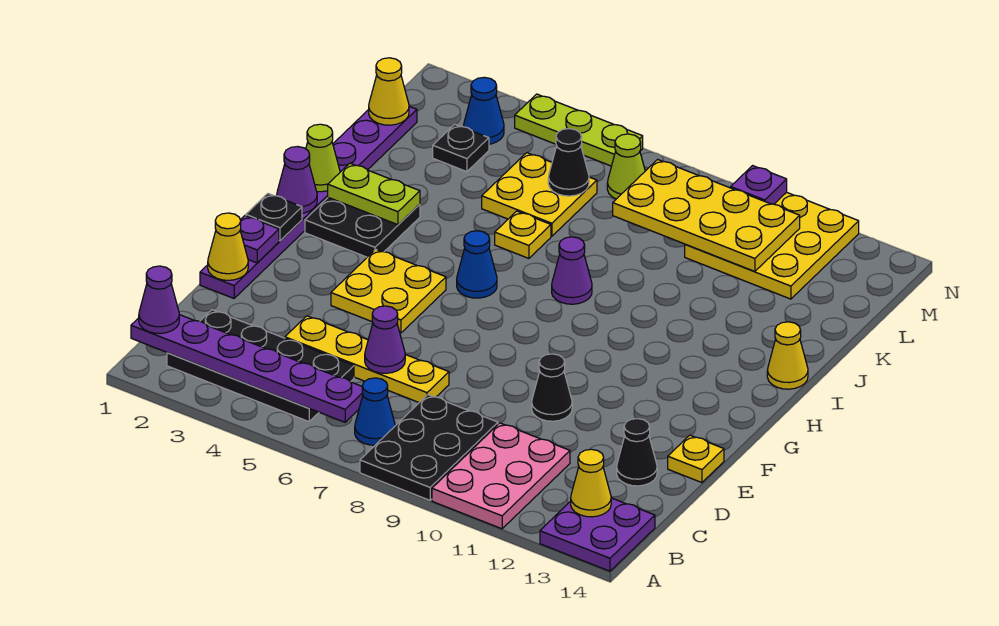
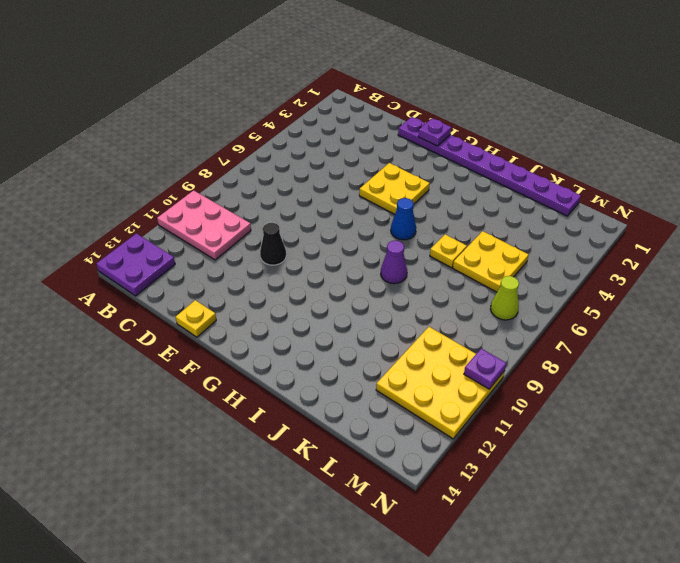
none -> black plate A8:C9 level 1
none -> black plate B2:C5 level 1
none -> blue cone B7 level 1
none -> yellow plate D4:D7 level 1

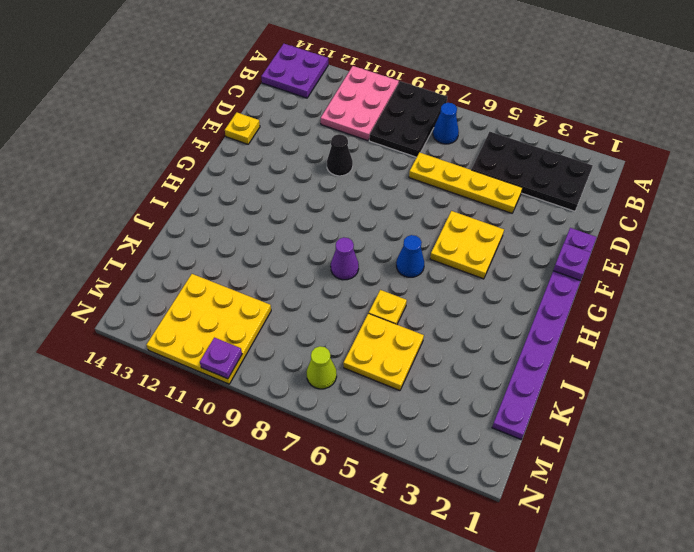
none -> black cone D13 level 1
none -> black plate H2:I3 level 1
none -> yellow cone I14 level 1
none -> black plate L3 level 1

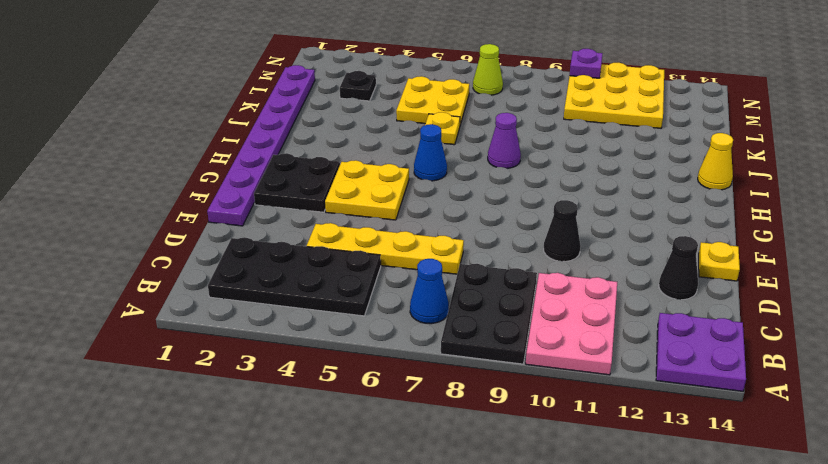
black plate F2:G3 level 1 -> black plate H2:I3 level 1
none -> blue cone M3 level 1
none -> lime plate N4:N6 level 1
none -> purple plate B1:B6 level 2
none -> yellow cone B13 level 2

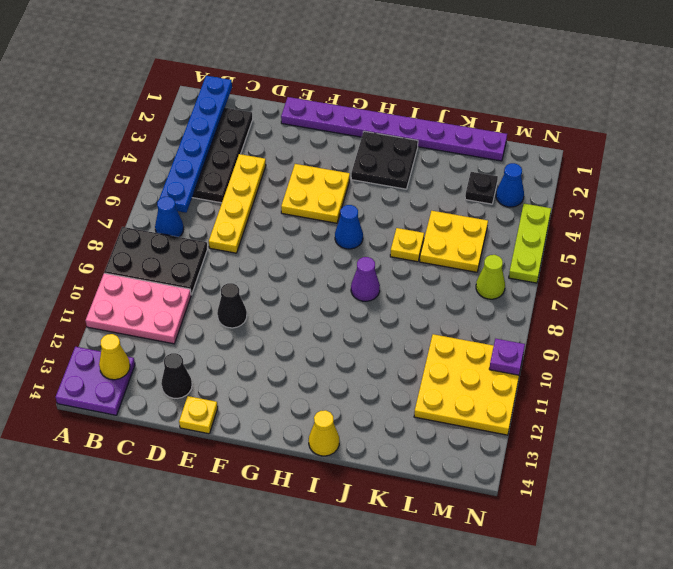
blue plate B1:B6 level 2 -> purple plate B1:B6 level 2
none -> purple cone D6 level 2
none -> yellow cone E1 level 2
none -> purple plate F1 level 2
none -> black plate G1 level 2

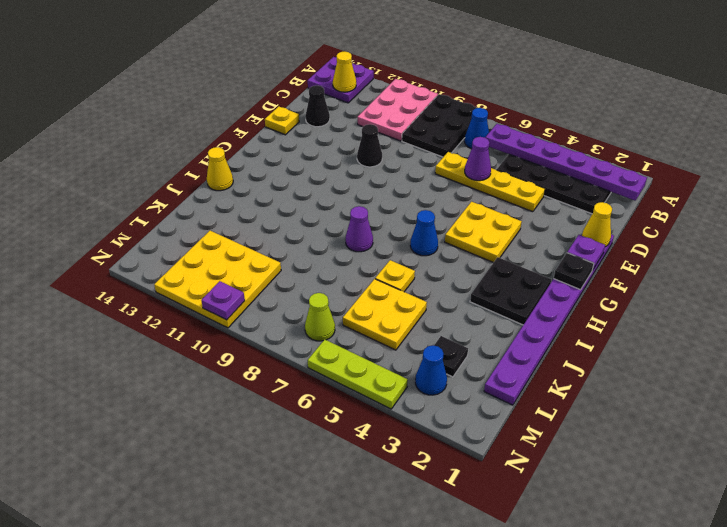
none -> purple cone H1 level 2
none -> lime cone I1 level 2
none -> lime plate I2:I3 level 2
none -> yellow cone L1 level 2

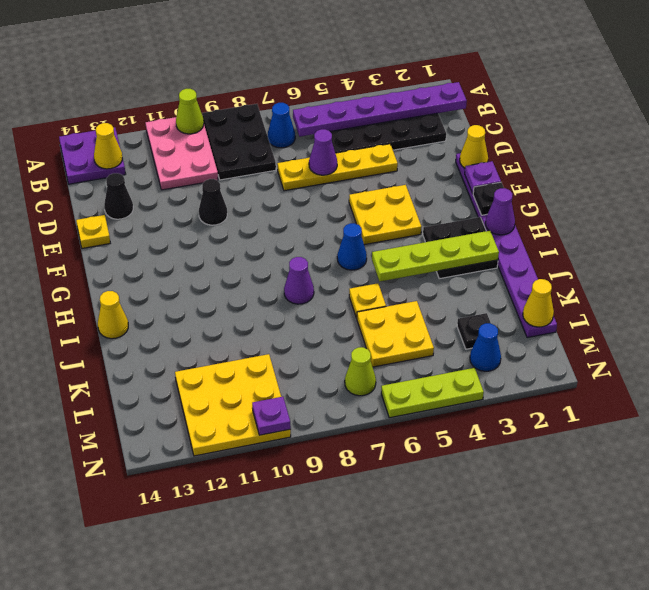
lime cone A10 level 2 -> lime cone I1 level 2
lime plate I2:I5 level 2 -> lime plate I2:I3 level 2
none -> black cone L6 level 2
none -> yellow plate L8:M11 level 2
none -> purple cone B1 level 3

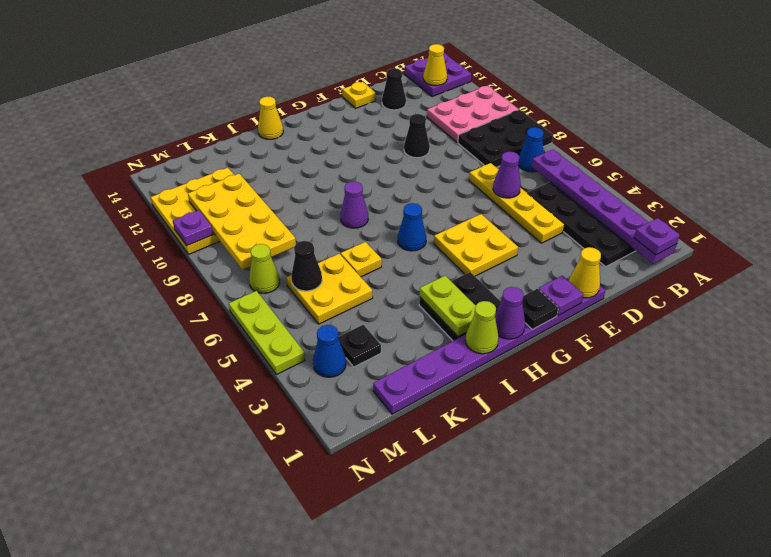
purple plate B1 level 3 -> purple cone B1 level 3
none -> yellow cone L1 level 2

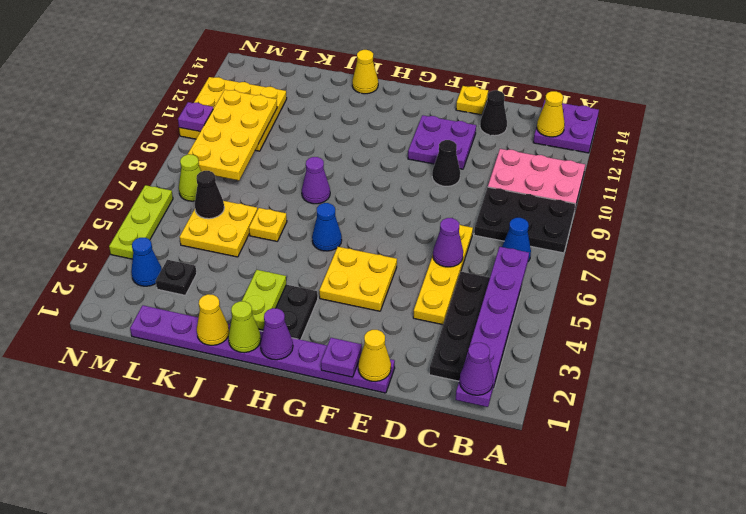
purple plate E11:F12 level 1 -> none
yellow cone J1 level 2 -> yellow cone L1 level 2
none -> black plate G1 level 2

